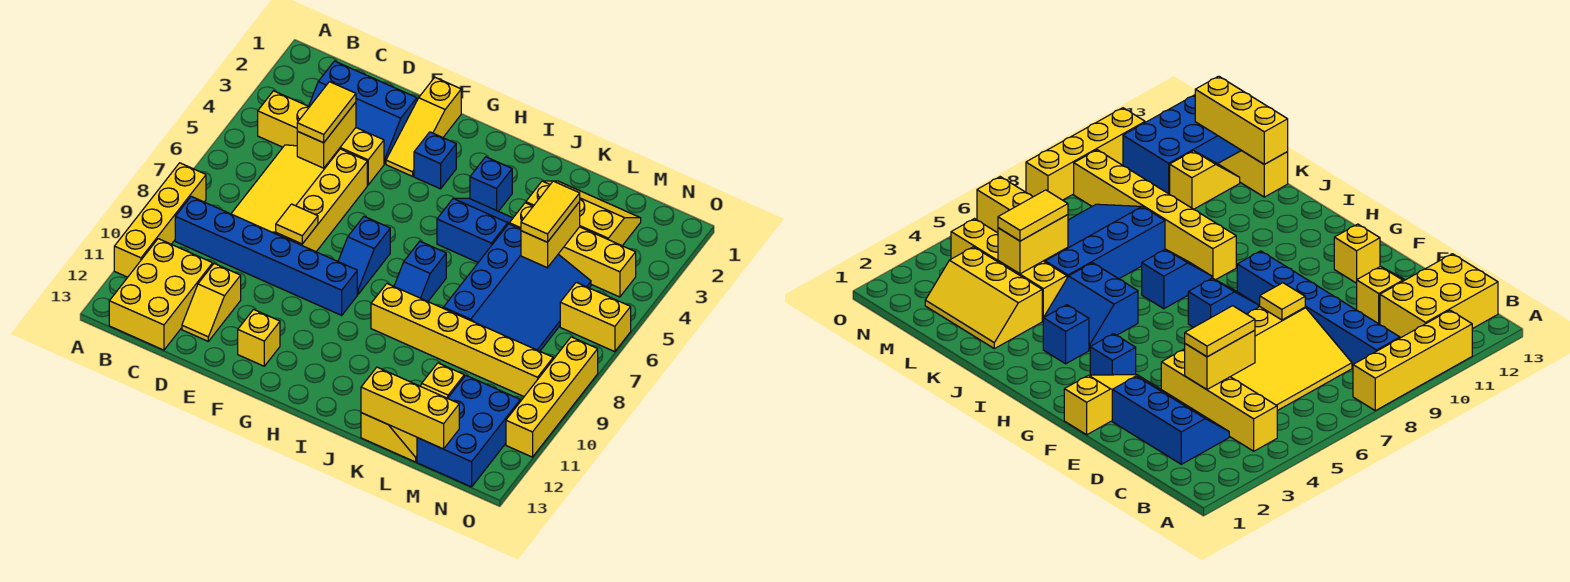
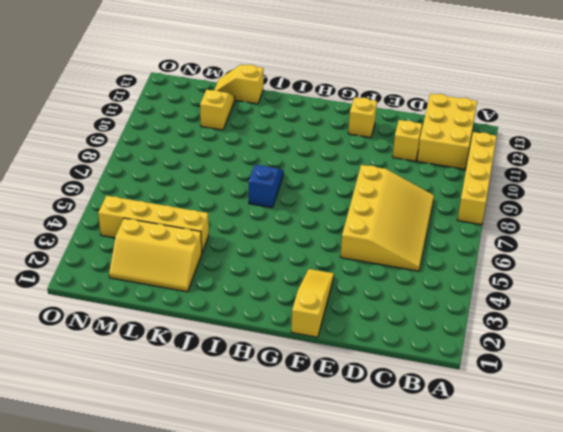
none -> yellow brick B4:E4 level 1
none -> blue brick B9:G9 level 1
none -> blue slope C2:E3 level 1 top 2

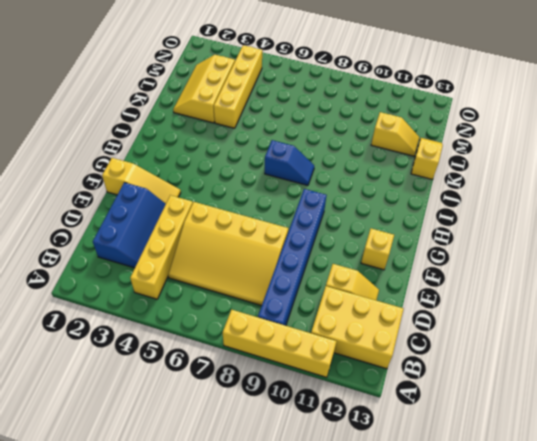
none -> blue brick G3 level 1
none -> blue slope G7:G8 level 1 top 7
none -> blue brick I3 level 1

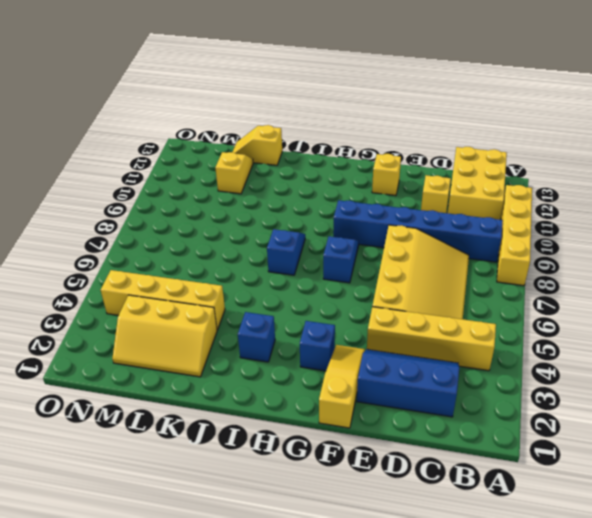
none -> blue slope I4:J5 level 1 top 5
none -> yellow brick I9:N9 level 1
none -> blue slope K5:M8 level 1 top K

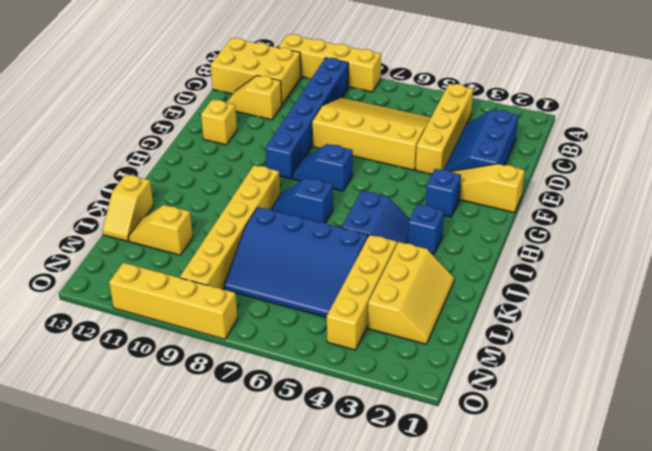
none -> blue brick M11:N13 level 1
none -> yellow brick N6:O6 level 1
none -> yellow brick D4:D5 level 2

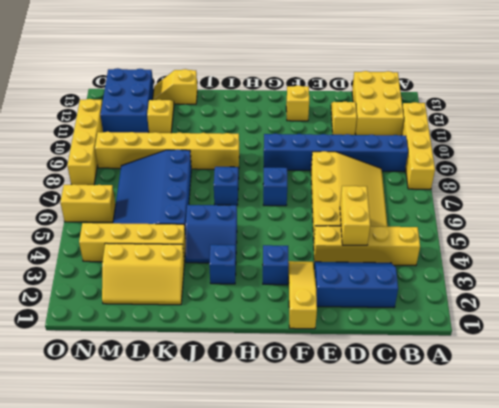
none -> yellow tile E8 level 2
none -> yellow brick K13:M13 level 2
none -> yellow brick L4:L5 level 2

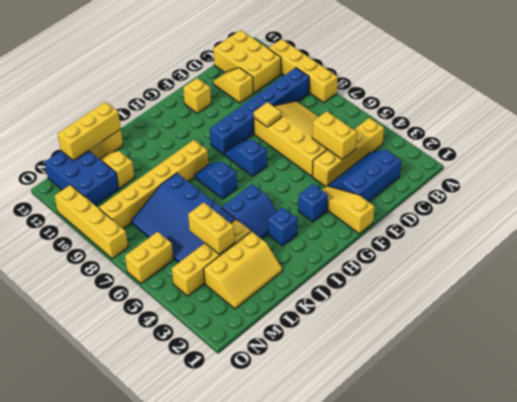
none -> yellow tile D4:D5 level 3
none -> yellow tile L4:L5 level 3

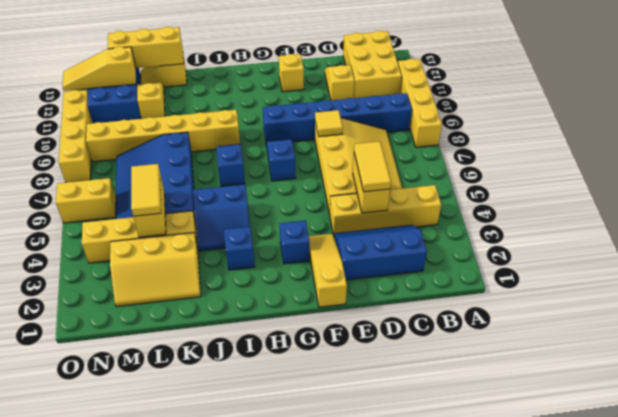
yellow slope M12:O12 level 2 top M -> none

